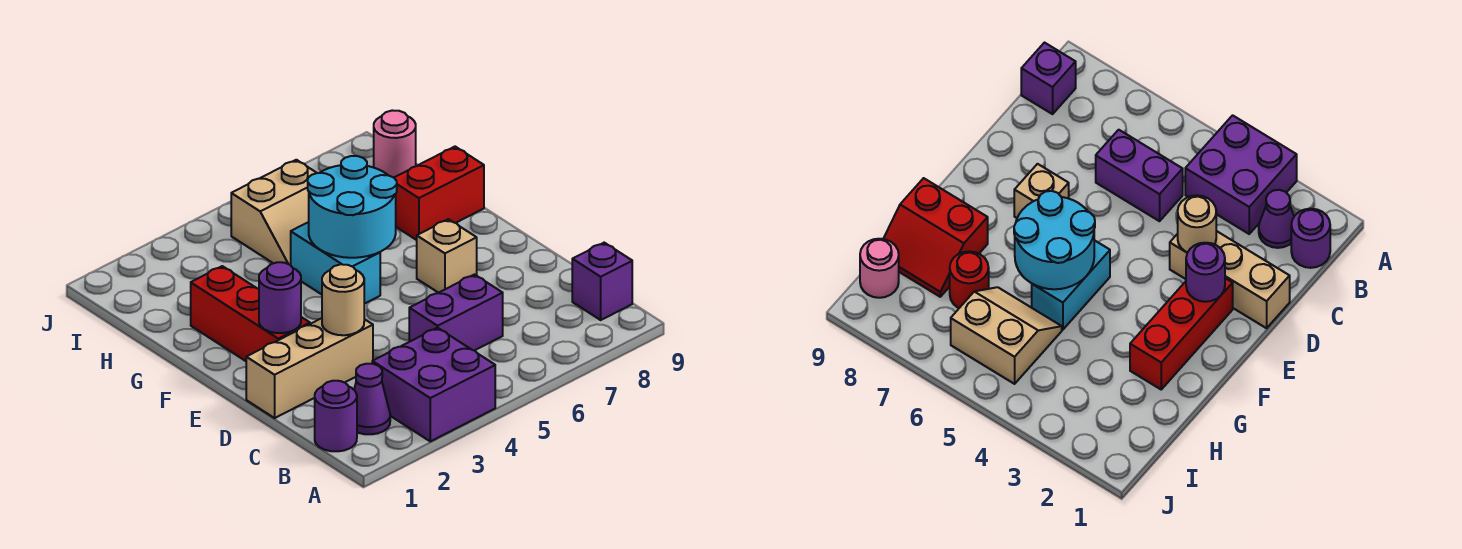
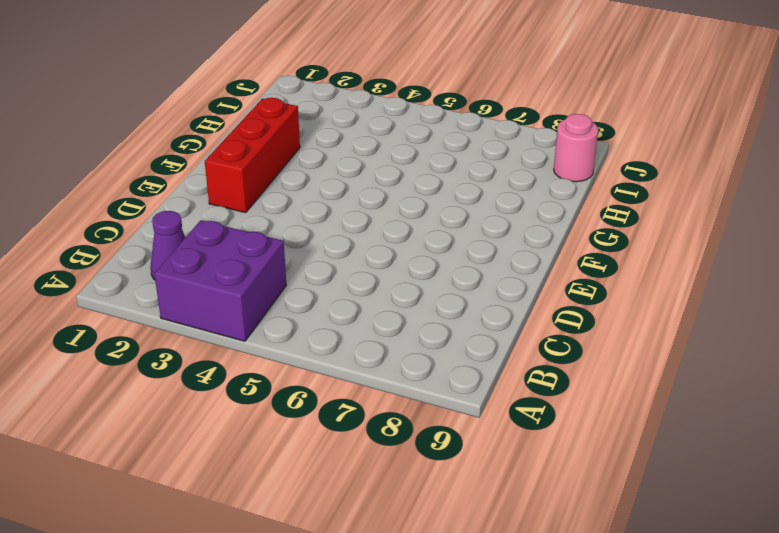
none -> purple round brick B1 level 1
none -> purple brick B9 level 1
none -> purple brick C5:C6 level 1

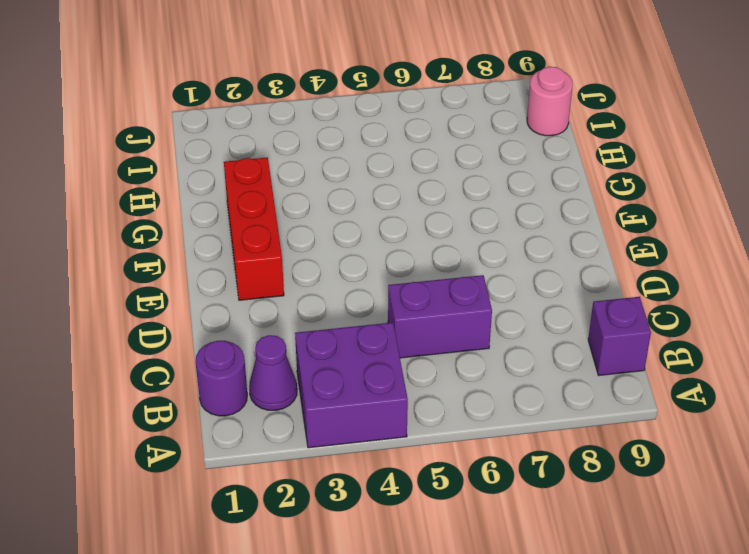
none -> tan brick D1:D3 level 1
none -> tan brick E7 level 1
none -> cyan brick F5:G5 level 1

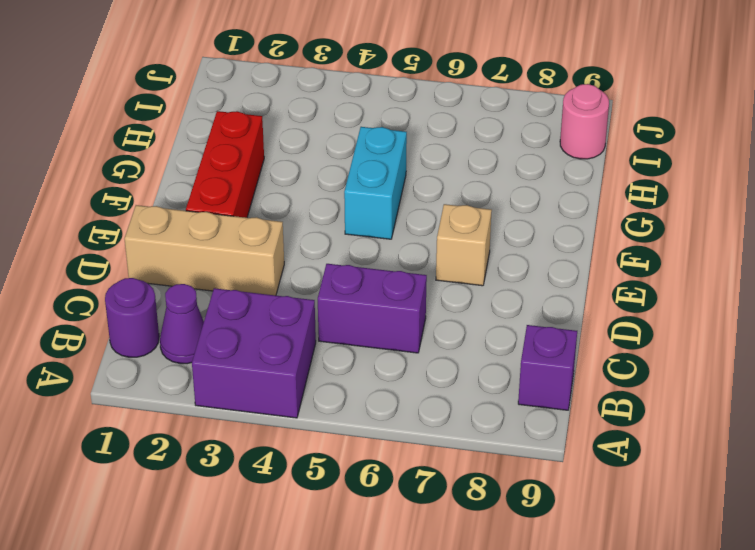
none -> red slope G8:H9 level 1 top G
none -> tan slope H5:I6 level 1 top I
none -> red round brick H7 level 1

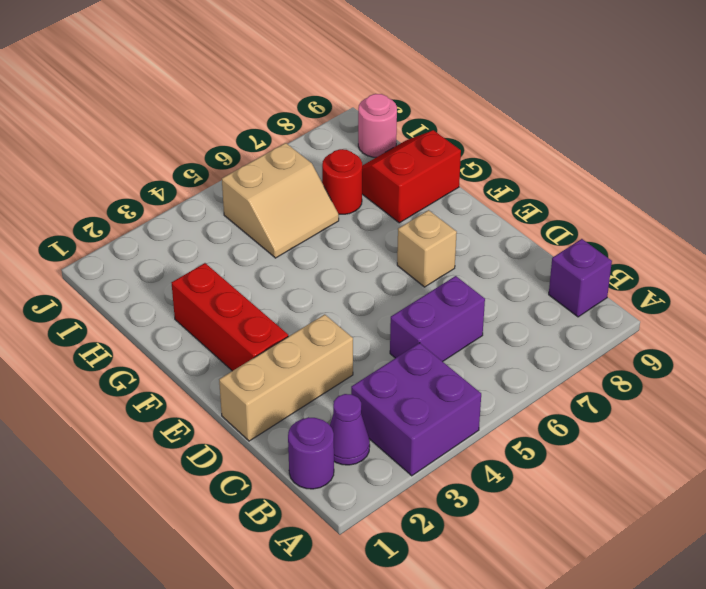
none -> cyan brick F5:G5 level 1
none -> tan round brick D3 level 2
none -> purple round brick E2 level 2

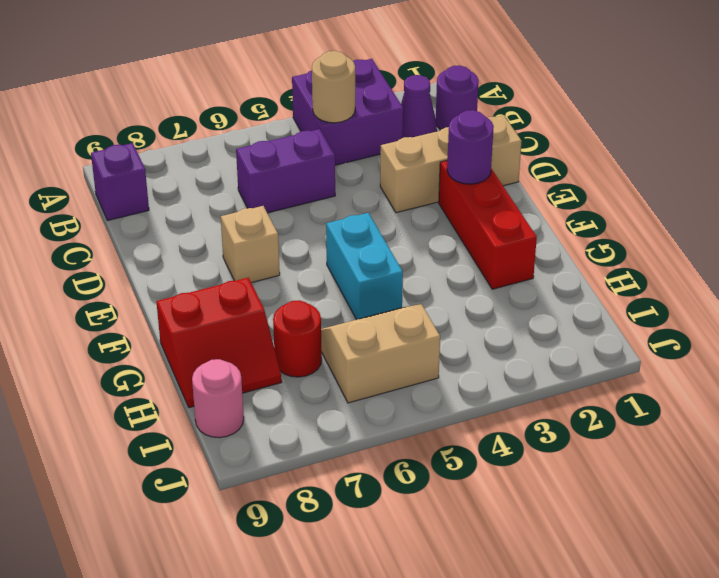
tan round brick B4 level 2 -> tan round brick D3 level 2
none -> cyan round brick F5:G6 level 2

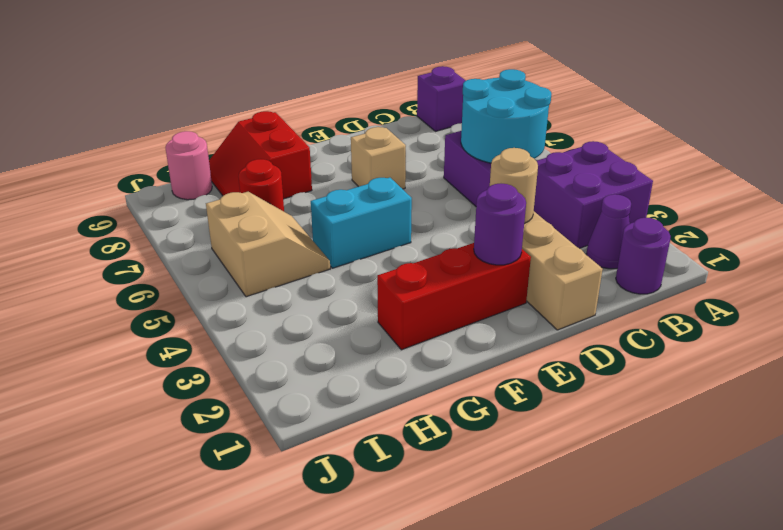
cyan round brick B5:C6 level 2 -> cyan round brick F5:G6 level 2

